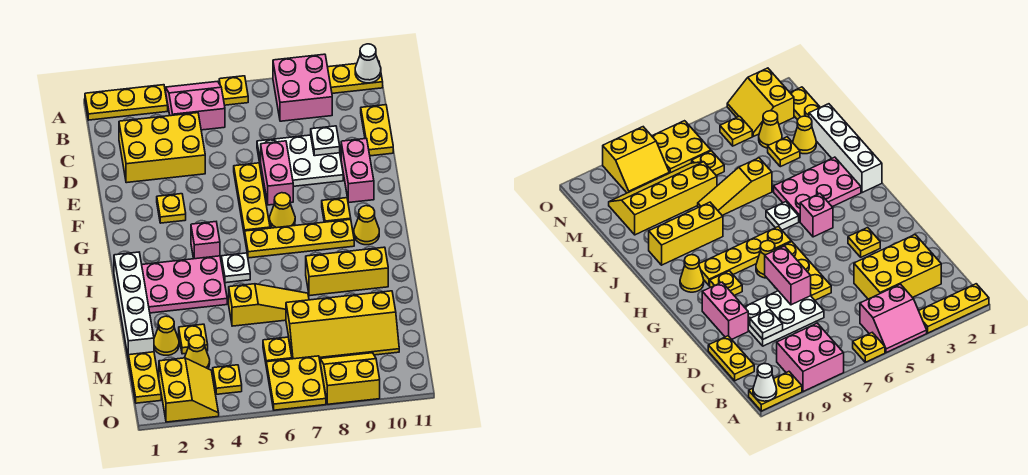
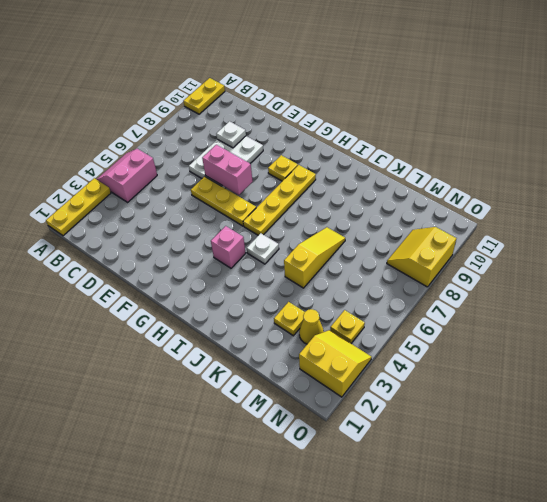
none -> yellow plate A6 level 1
none -> pink brick A8:B9 level 1
none -> yellow brick C2:D4 level 1
none -> yellow plate C11:D11 level 1

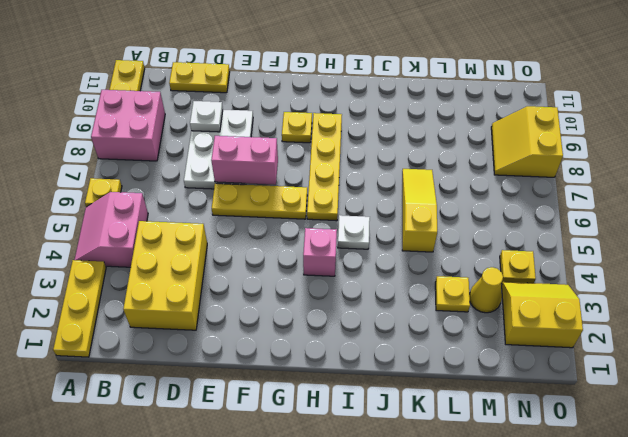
none -> pink brick E10:F10 level 1
none -> yellow plate F3 level 1
none -> yellow cone G7 level 1
none -> yellow cone H10 level 1

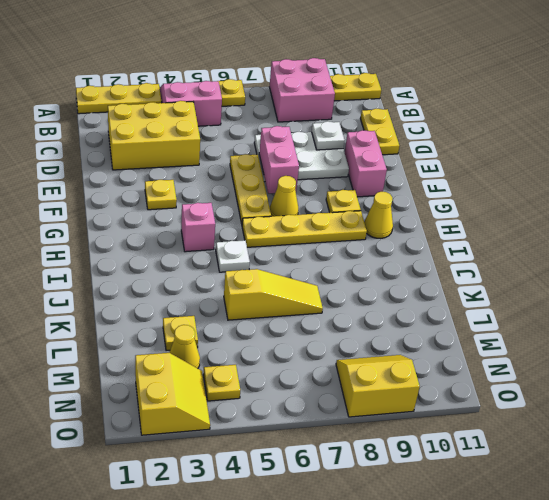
none -> white brick I1:L1 level 1
none -> pink plate I2:J4 level 1
none -> yellow brick J8:J10 level 1
none -> yellow cone L2 level 1

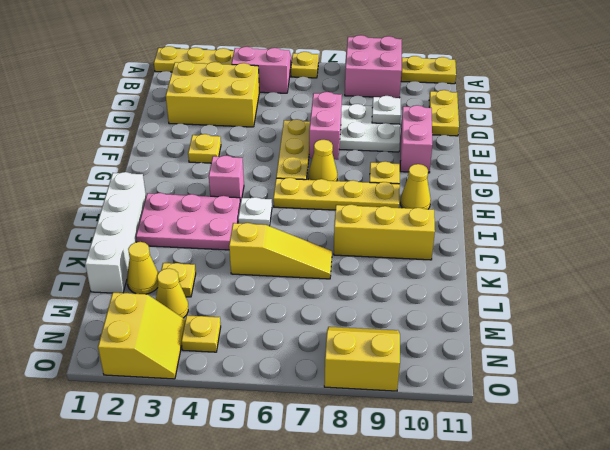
none -> yellow slope L7:M10 level 1 top L
none -> yellow plate M1:N1 level 1
none -> yellow plate M6 level 1
none -> yellow plate N6:O7 level 1

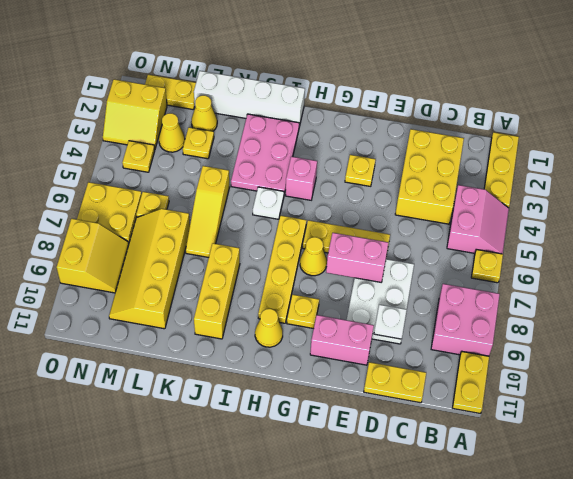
none -> white cone A11 level 2

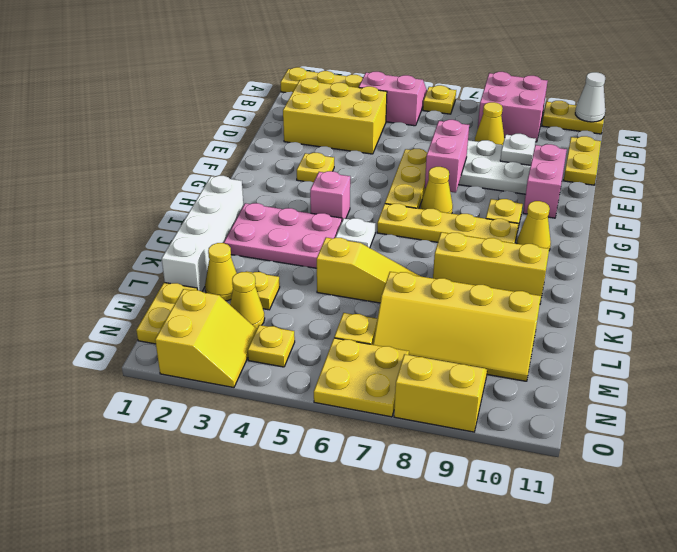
yellow cone C8 level 1 -> none

